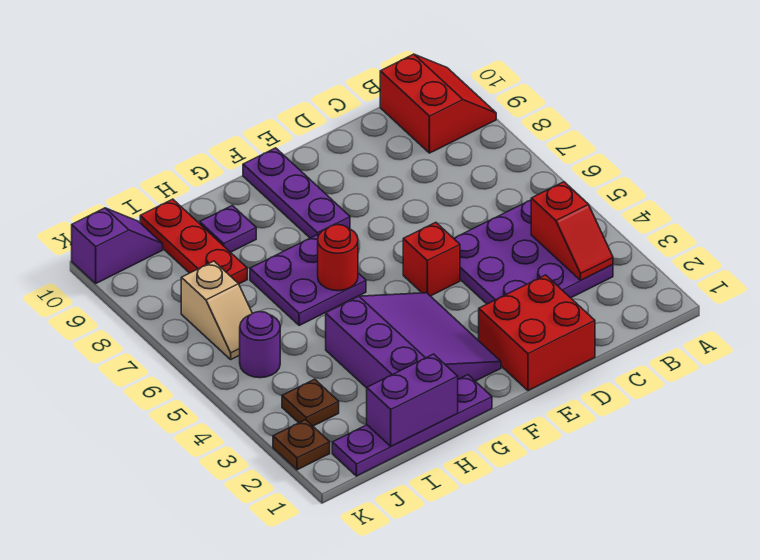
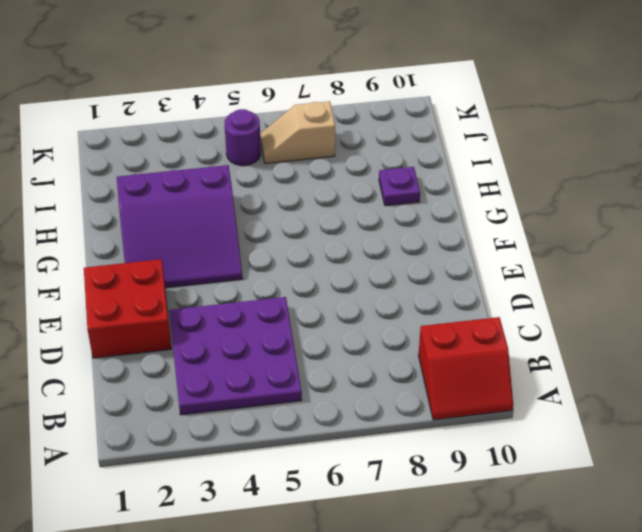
none -> red brick E5 level 1
none -> purple plate F8:F10 level 1
none -> purple plate G1:J1 level 1

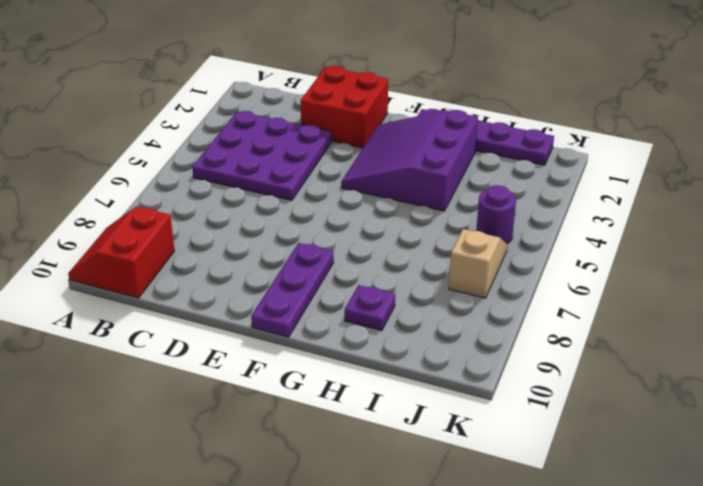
none -> red brick E5 level 1
none -> purple plate G6:H7 level 1
none -> red plate I8:I10 level 1

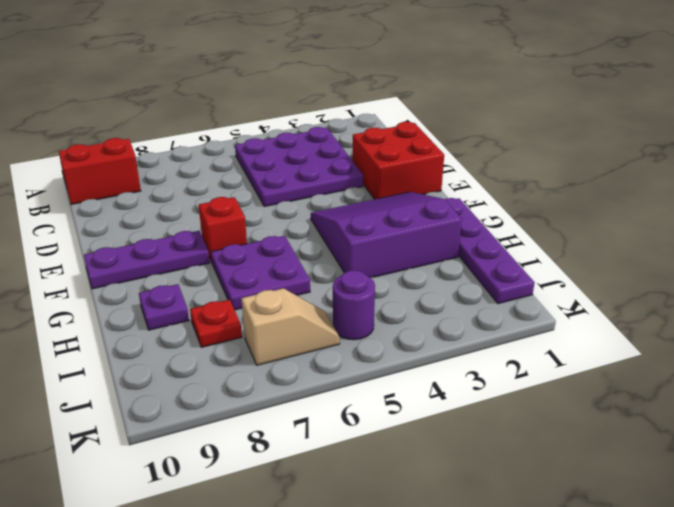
red brick F7 level 1 -> red brick E5 level 1
red plate I8 level 1 -> red plate I8:I10 level 1
none -> brown plate J3 level 1
none -> purple slope J10:K10 level 1 top K
none -> brown plate K2 level 1

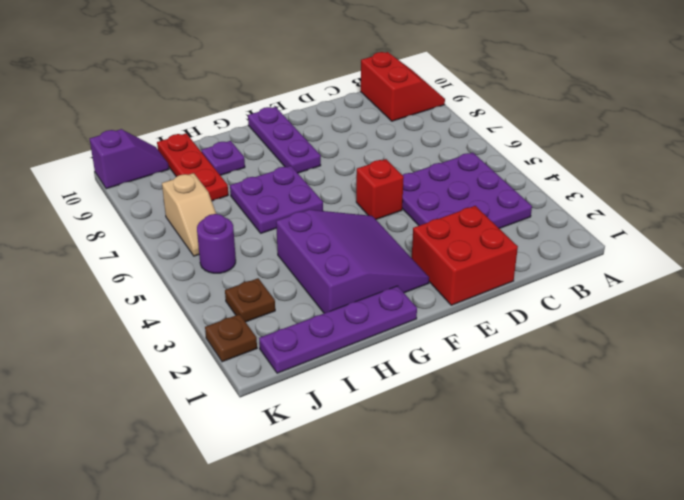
none -> red slope B3:B4 level 2 top 4
none -> red round brick G6 level 2
none -> purple brick H1:I1 level 2

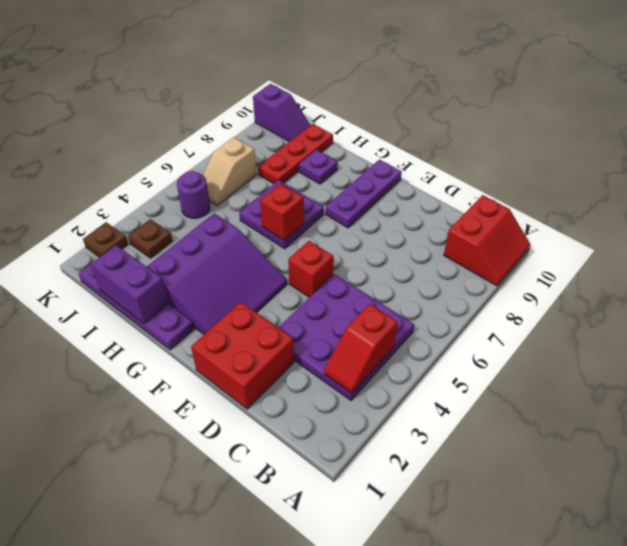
red brick G6 level 2 -> red round brick G6 level 2

